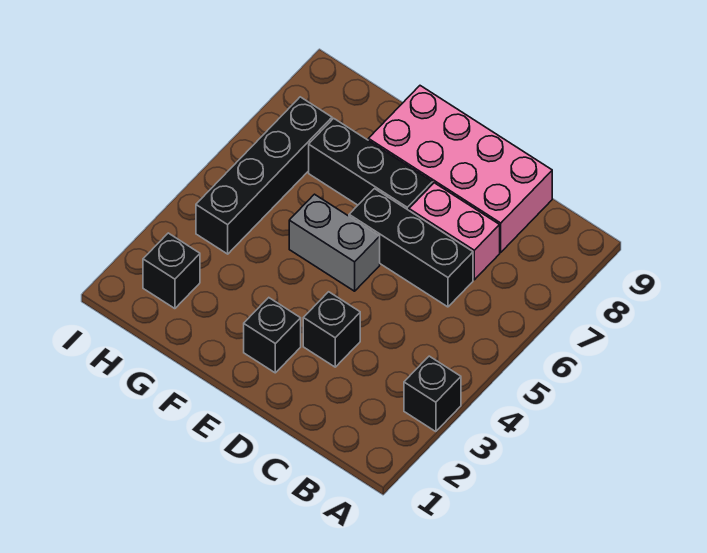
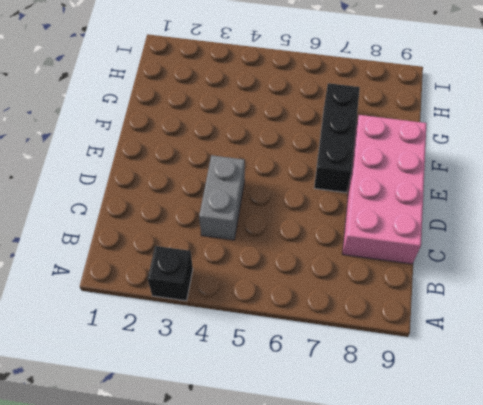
grey brick C4:D4 level 1 -> grey brick E5:F5 level 1
none -> black brick C6:E6 level 1
none -> pink brick C7:D7 level 1

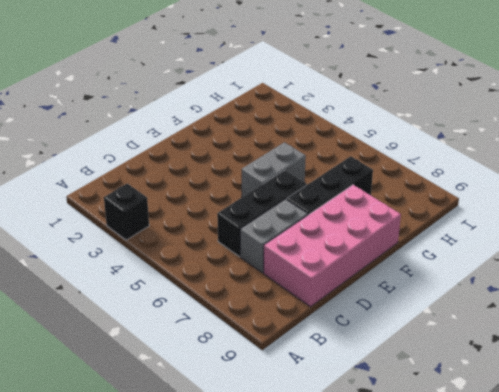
grey brick C7:D7 level 1 -> pink brick C7:D7 level 1
none -> black brick D3 level 1
none -> black brick E2 level 1

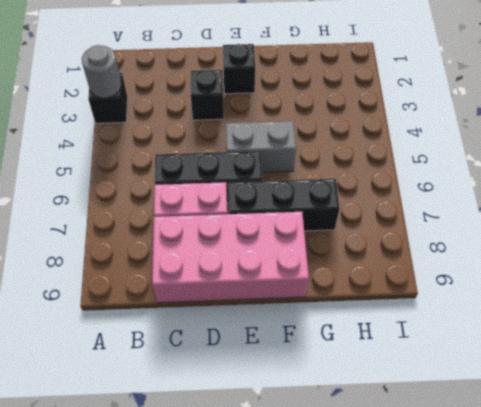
grey round brick A3 level 2 -> none
none -> black brick H2 level 1
none -> black brick H4:H7 level 1

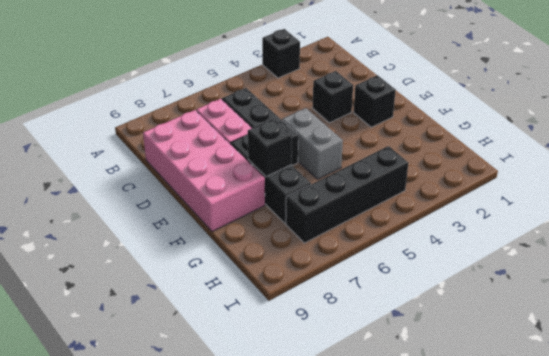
black brick F7 level 2 -> black brick H2 level 1

